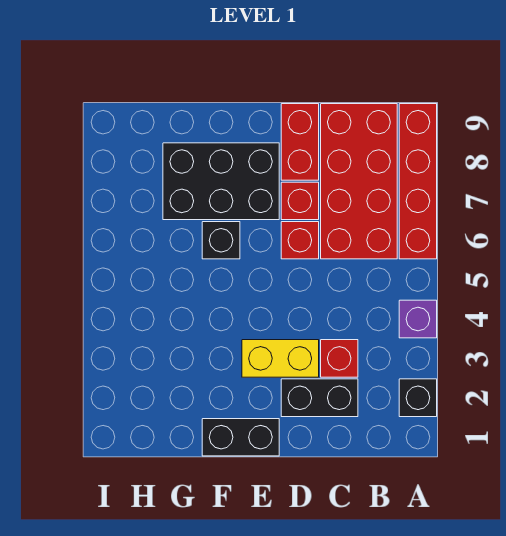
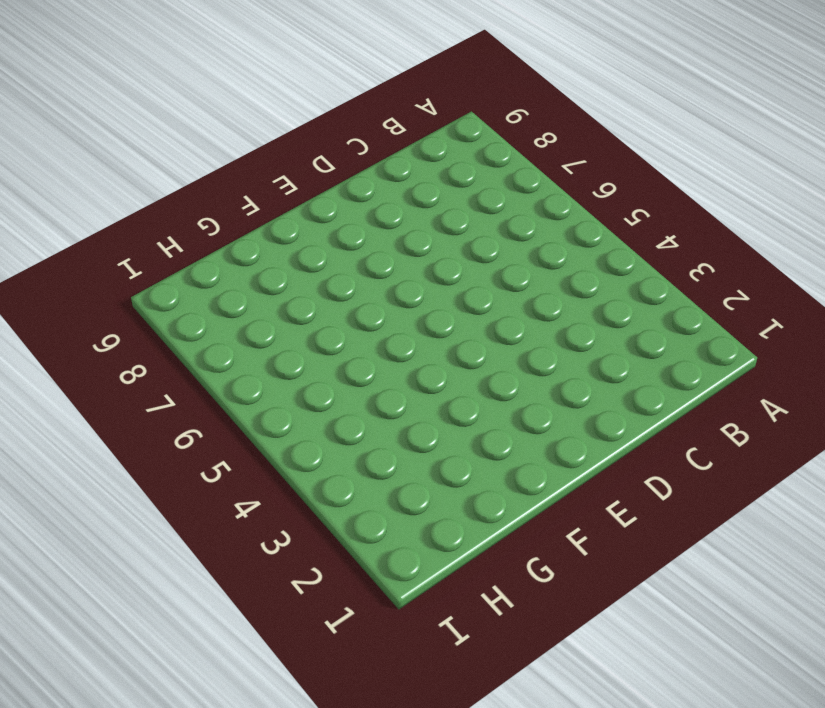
none -> black brick A2 level 1
none -> purple brick A4 level 1
none -> red brick A6:A9 level 1

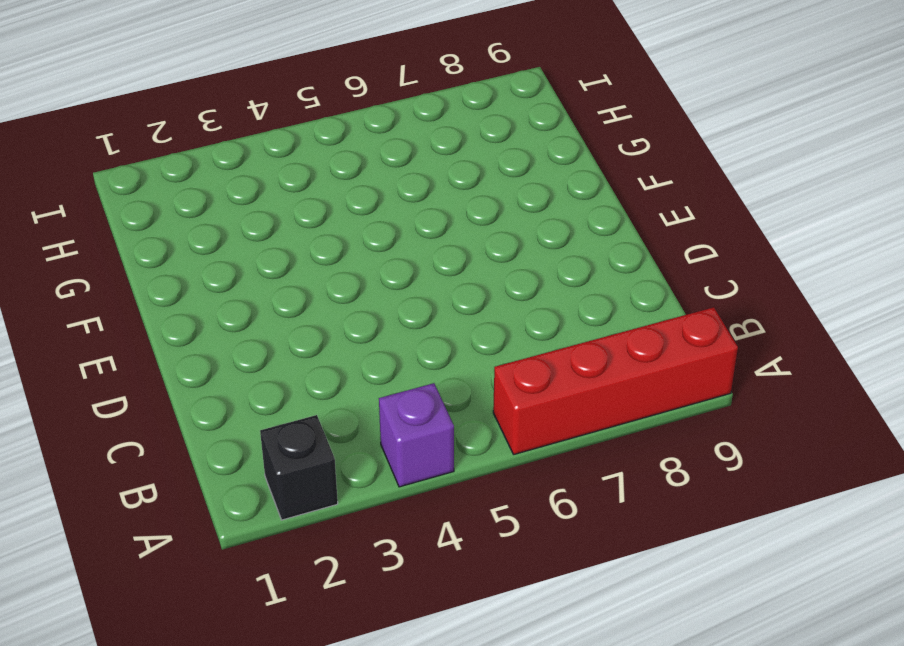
none -> red brick B6:C9 level 1
none -> black brick C2:D2 level 1
none -> red brick C3 level 1

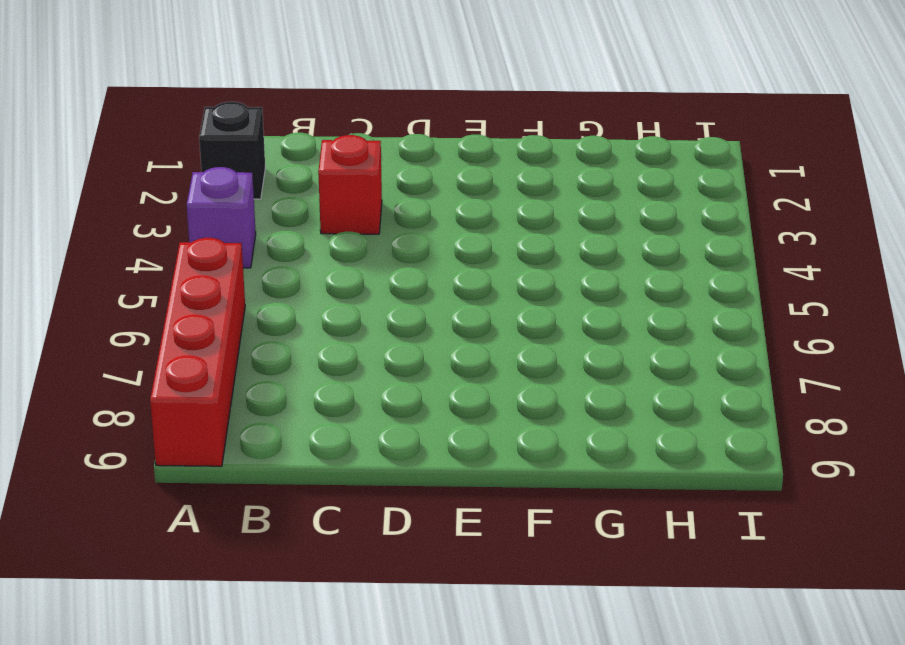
none -> red brick B6:C9 level 1
none -> black brick C2:D2 level 1
none -> yellow brick D3:E3 level 1

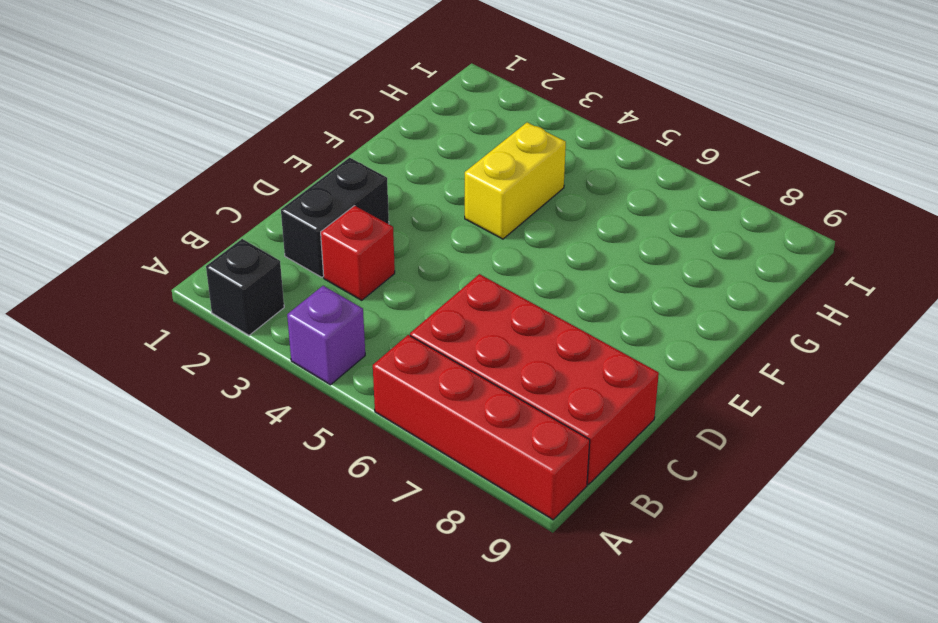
yellow brick F4:G4 level 1 -> yellow brick D3:E3 level 1
none -> red brick D6 level 1
none -> red brick D7 level 1
none -> red brick D8:D9 level 1

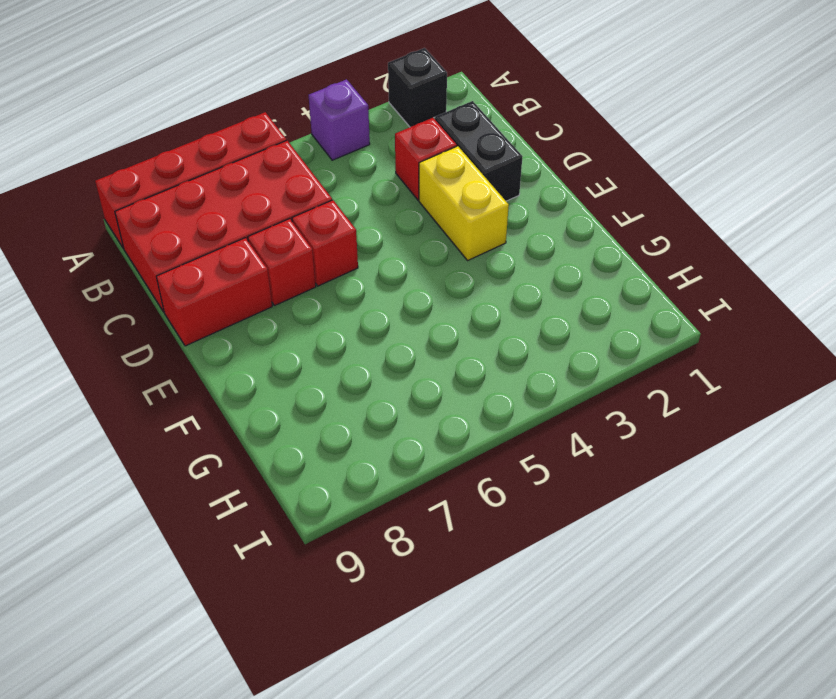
none -> black brick E1:F1 level 1
none -> black brick E7:G8 level 1
none -> black brick F6 level 1

